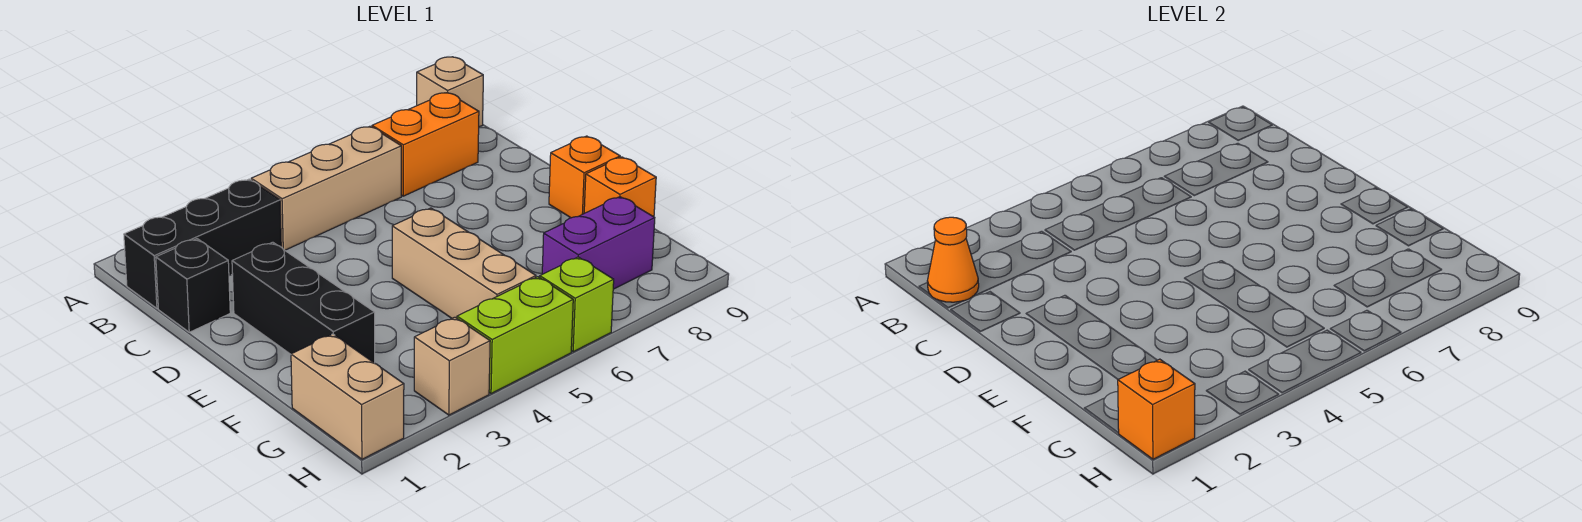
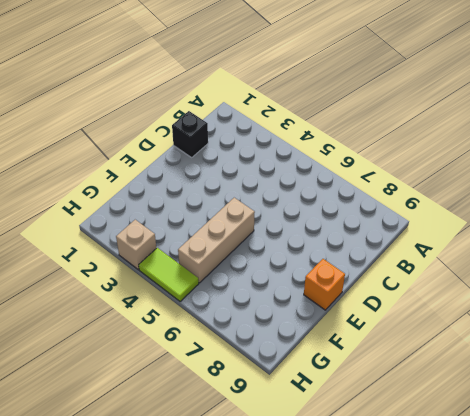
lime tile H4:H5 level 1 -> lime brick H4:H5 level 1
none -> tan brick A9 level 1
none -> black brick B1:B3 level 1
none -> tan brick B4:B6 level 1

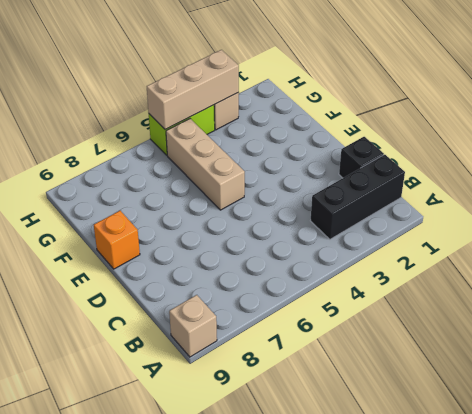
tan brick H3:H5 level 2 -> tan brick B4:B6 level 1
none -> orange brick B7:B8 level 1
none -> black brick D2:F2 level 1
none -> orange brick F9 level 1

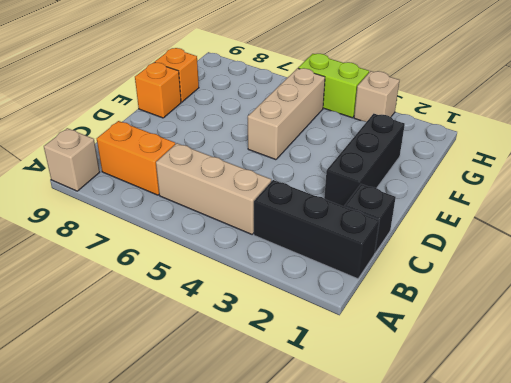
none -> tan brick G1:H1 level 1
none -> purple brick G7:G8 level 1
none -> lime brick H6 level 1

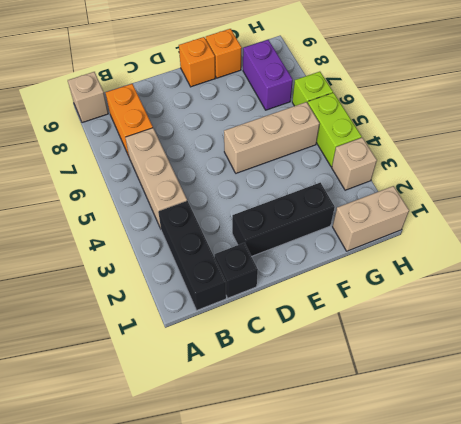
none -> orange cone B1 level 2
none -> orange brick H1 level 2

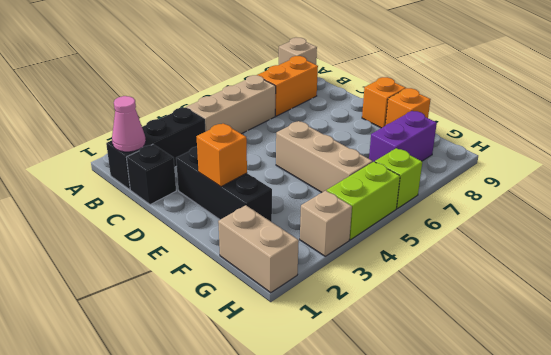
pink cone B1 level 2 -> orange cone B1 level 2
orange brick E2 level 2 -> orange brick H1 level 2

